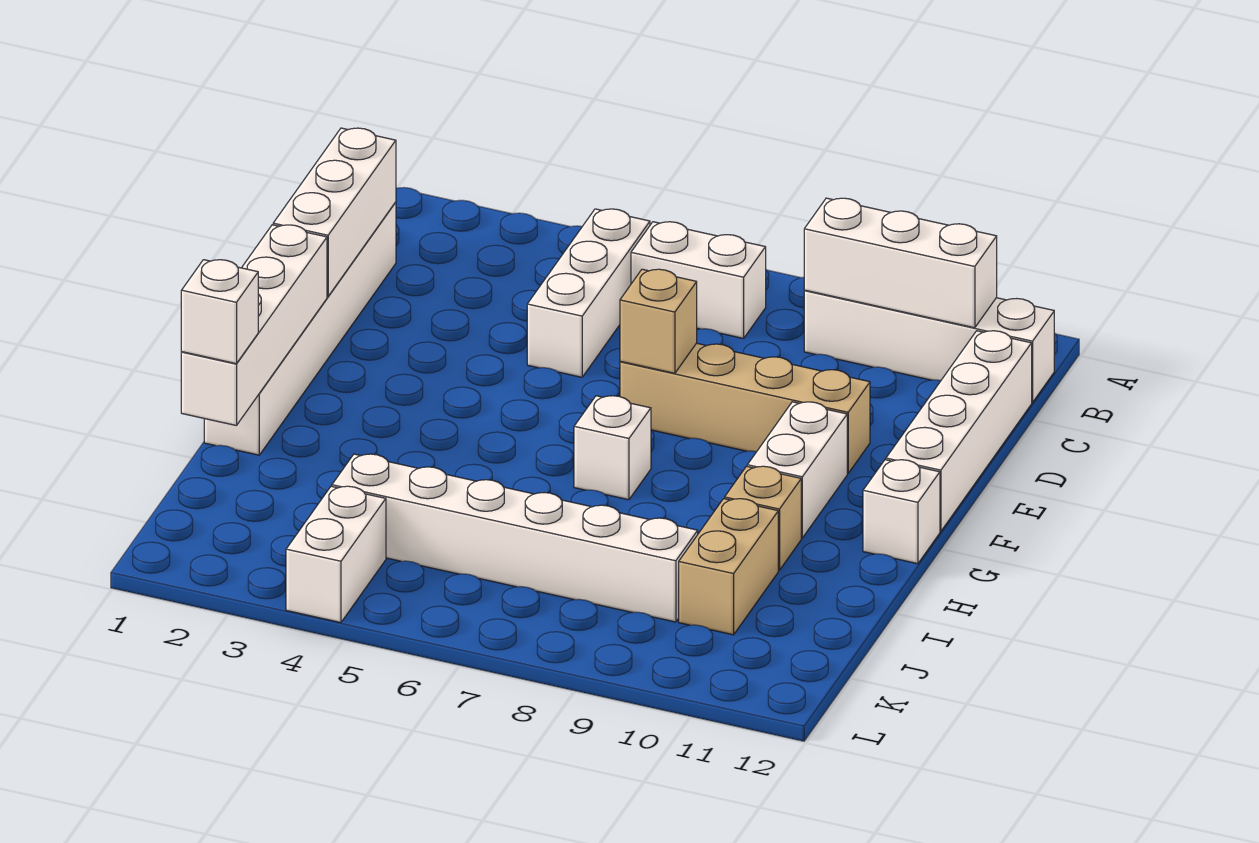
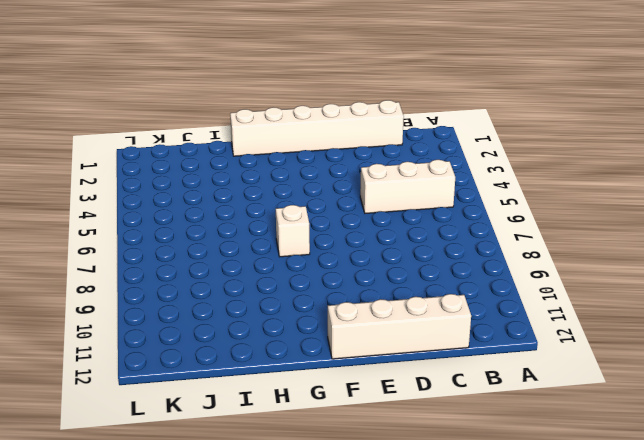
none -> white brick B6:B7 level 1
none -> white brick B9:B12 level 1
none -> tan brick E7:E10 level 1

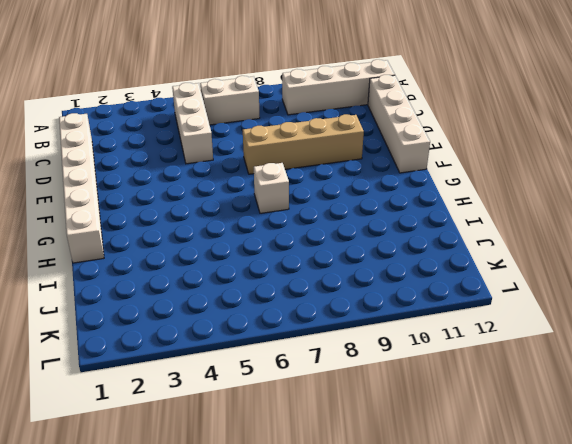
none -> white brick F10:G10 level 1
none -> white brick G12 level 1
none -> tan brick H10 level 1

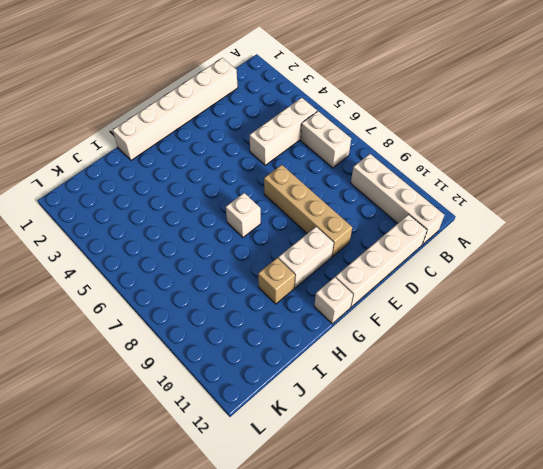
none -> tan brick I10:J10 level 1
none -> white brick J4:J9 level 1
none -> white brick K4:L4 level 1

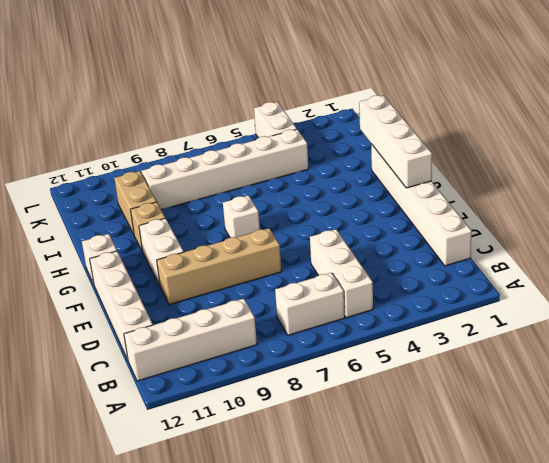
none -> white brick B9:B11 level 2
none -> white brick C1:E1 level 2
none -> tan brick E7 level 2

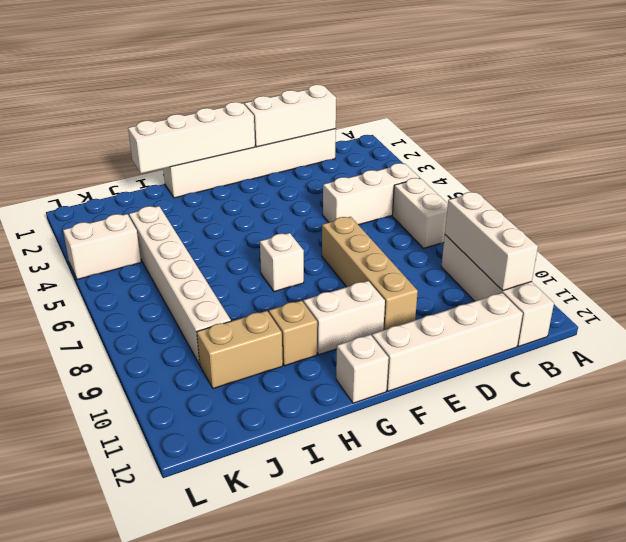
none -> tan brick E7 level 2
none -> white brick I1 level 3

